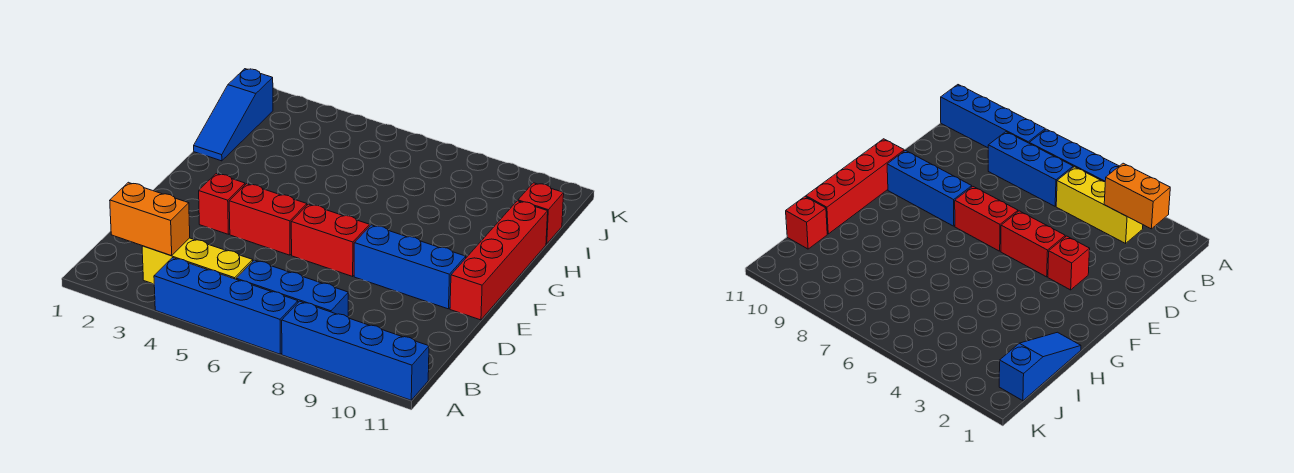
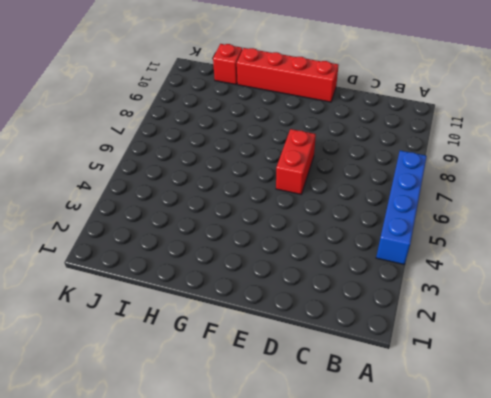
none -> blue brick A8:A11 level 1
none -> yellow brick B3:B5 level 1
none -> blue brick B6:B8 level 1

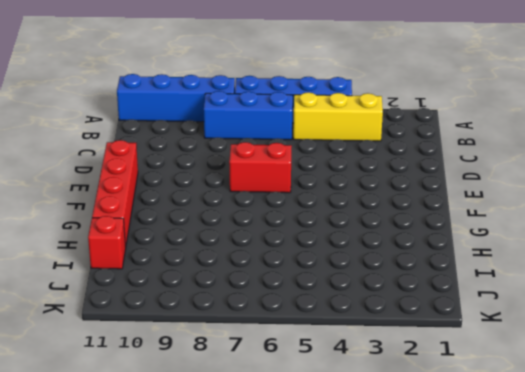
none -> red brick E3 level 1
none -> red brick E4:E5 level 1
none -> blue brick E8:E10 level 1

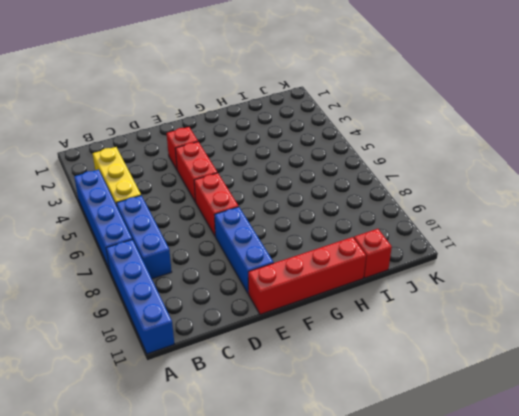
none -> blue slope H1:J1 level 1 top J
none -> orange brick B2:B3 level 2

